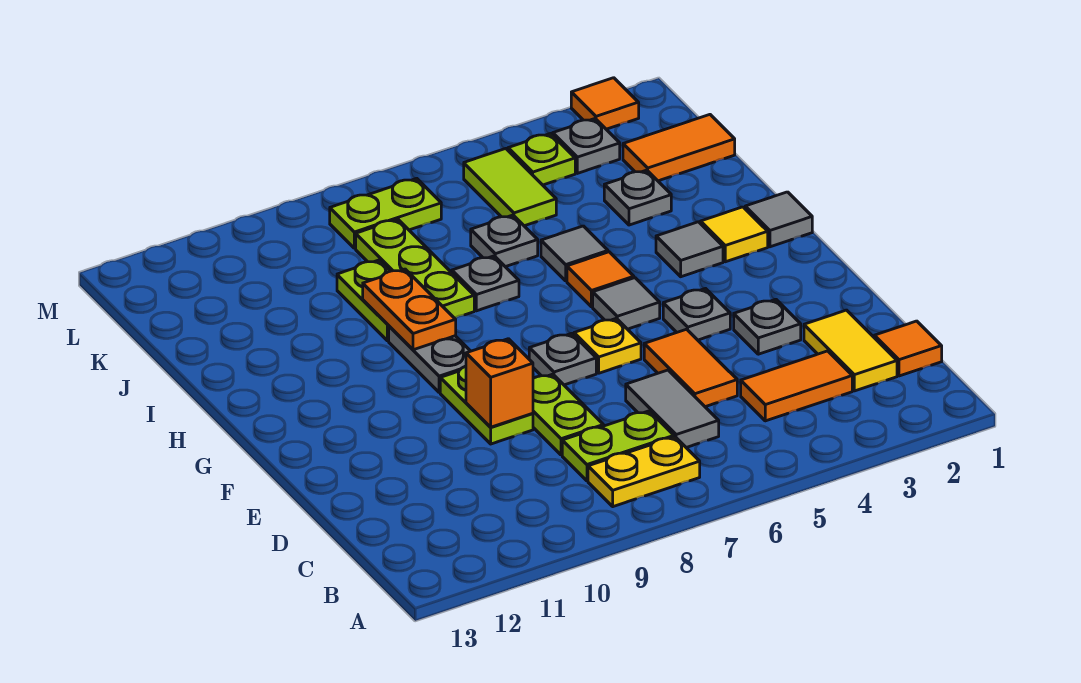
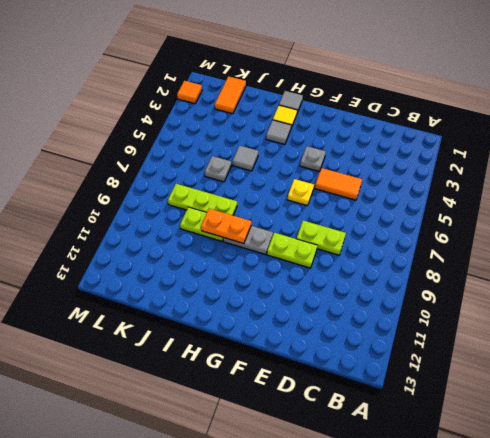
none -> yellow plate B7:B8 level 1
none -> orange tile C1 level 1
none -> yellow tile C2:D2 level 1
none -> orange tile C3:C4 level 1

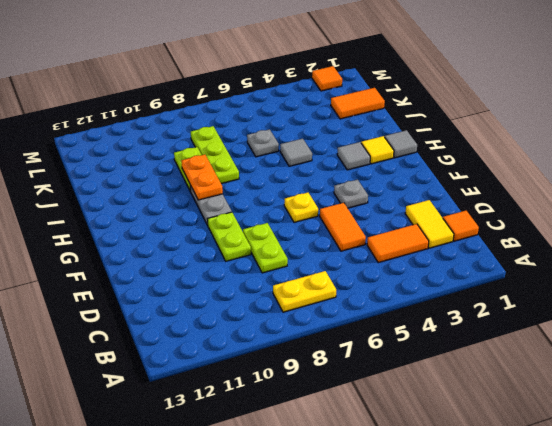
none -> grey tile C6:D6 level 1
none -> lime plate C7:C8 level 1
none -> grey plate E3 level 1
none -> grey plate F7 level 1

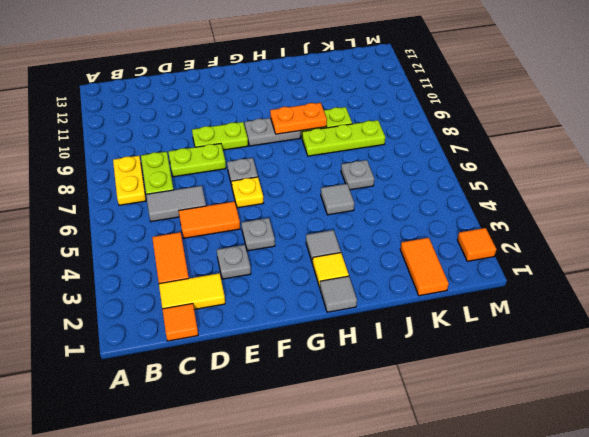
none -> grey tile G5 level 1
none -> orange tile H5 level 1
none -> grey plate I7 level 1
none -> grey plate J3 level 1

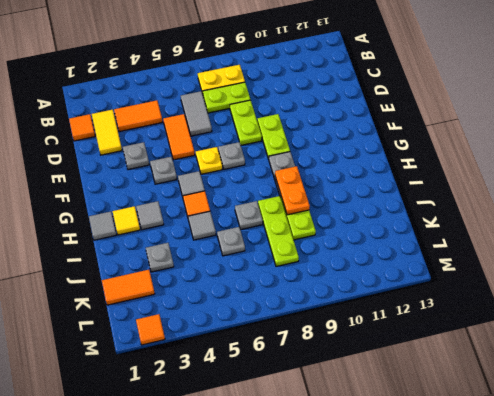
none -> lime tile K5:L5 level 1
none -> grey plate L3 level 1
none -> lime plate L4 level 1
none -> lime plate L7:L8 level 1

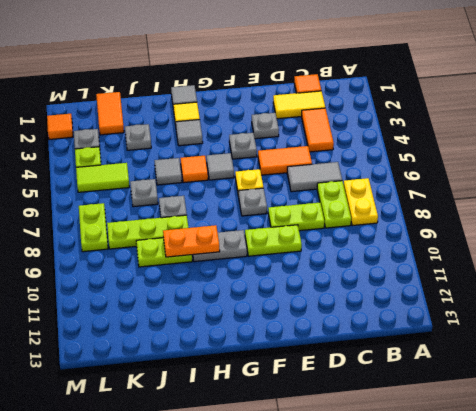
none -> orange brick E9 level 2

